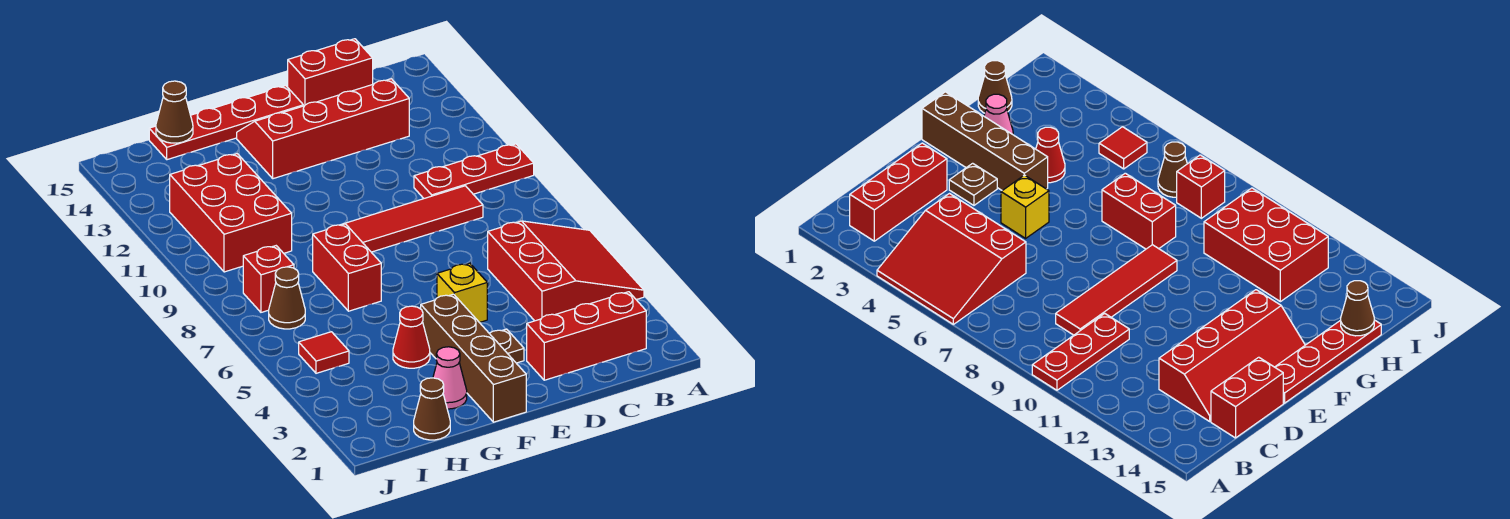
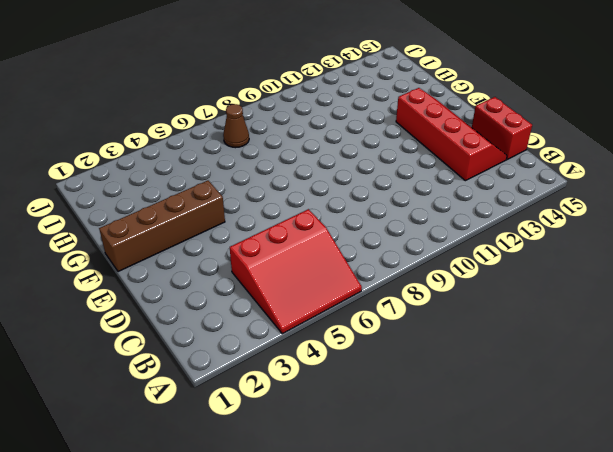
none -> red plate A10:C10 level 1
none -> red brick B2:D2 level 1
none -> red tile C9:F9 level 1

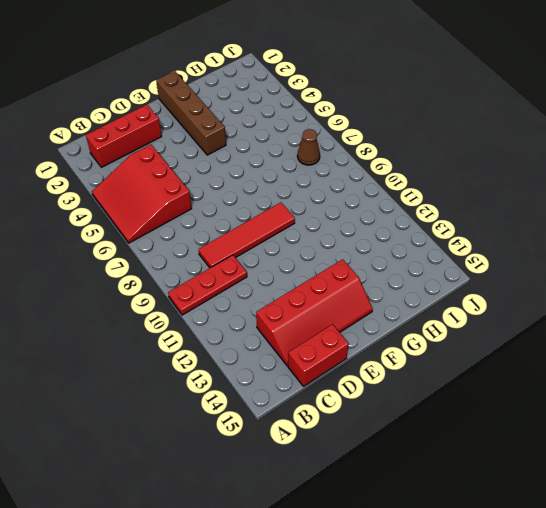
none -> brown plate E3 level 1
none -> yellow brick E5 level 1
none -> red plate E15:H15 level 1

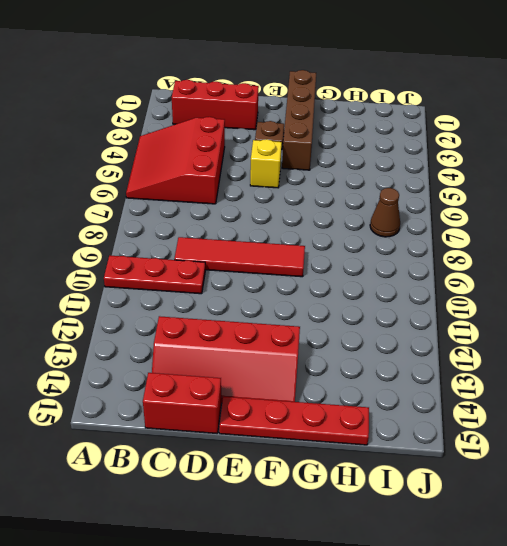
none -> pink cone G2 level 1
none -> red cone G4 level 1
none -> red brick G7:G8 level 1

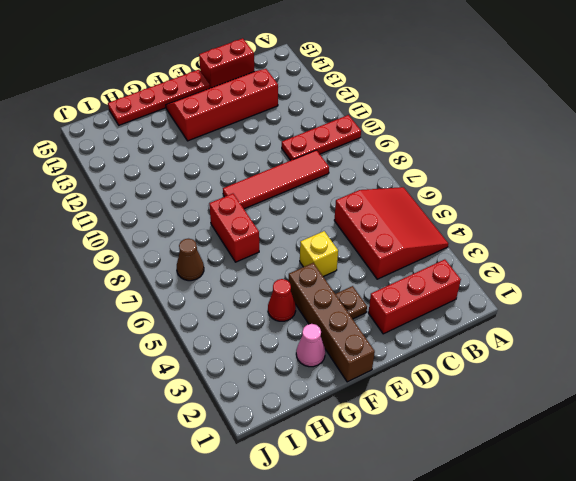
none -> brown cone H1 level 1
none -> red brick H10:I12 level 1
none -> red tile I5 level 1

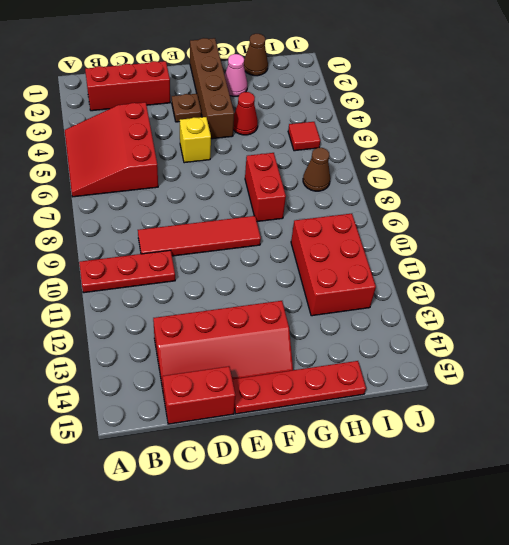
none -> red brick I8 level 1
none -> brown cone H15 level 2

